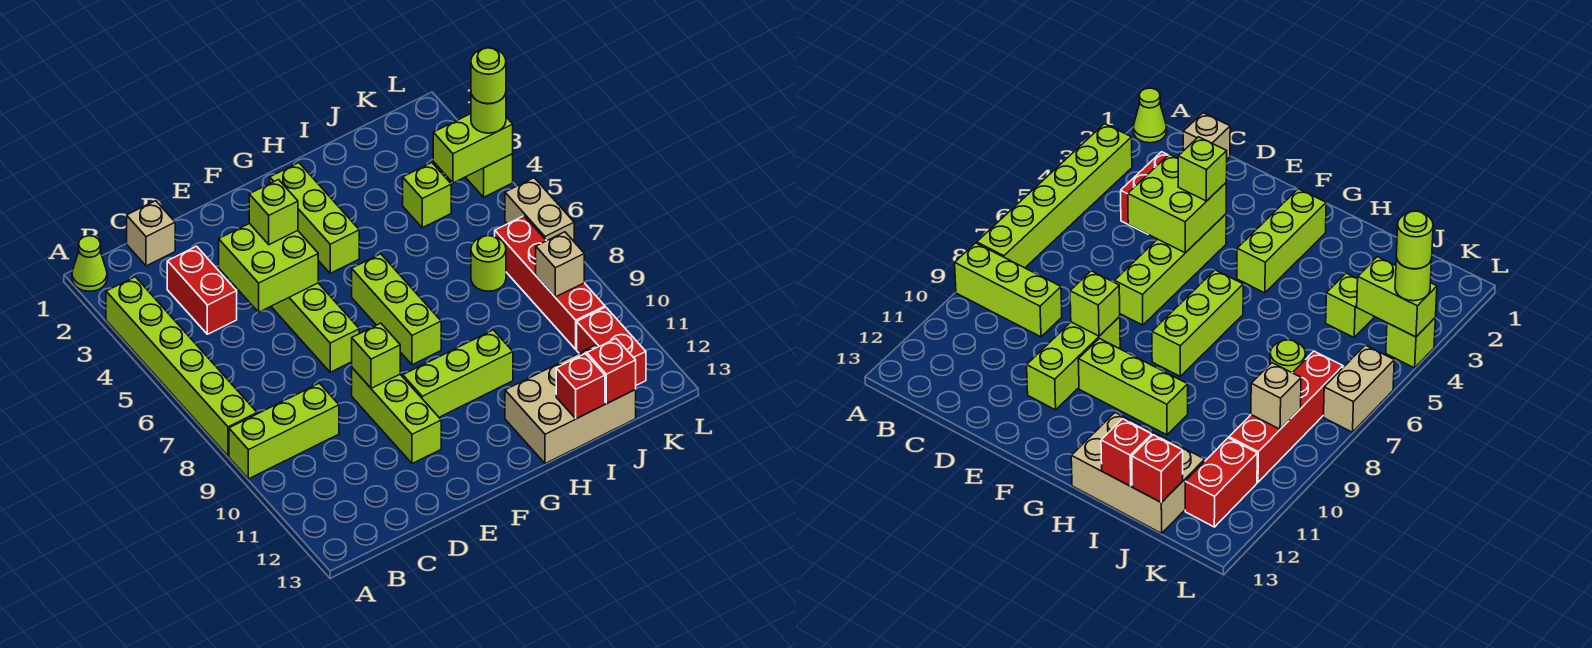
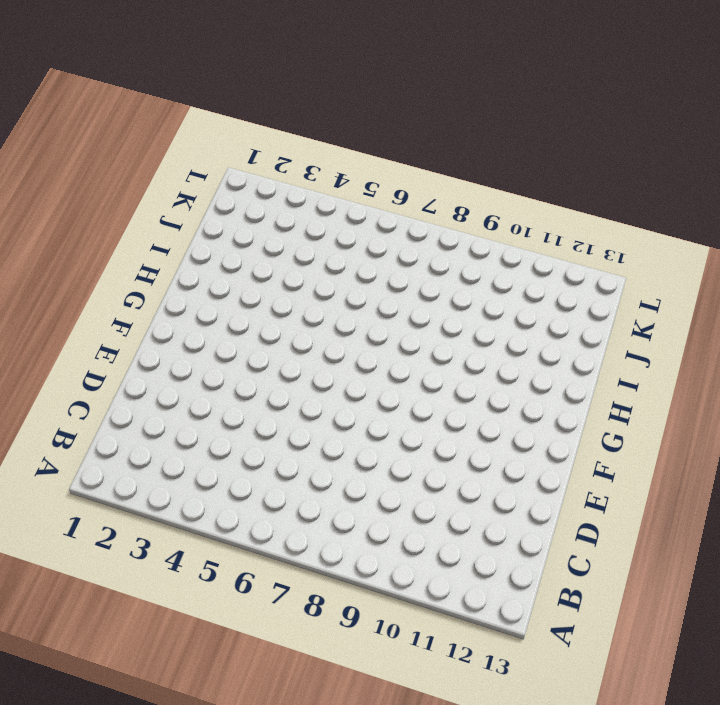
none -> lime cone A1 level 1
none -> lime brick A3:A8 level 1
none -> lime brick A9:C9 level 1

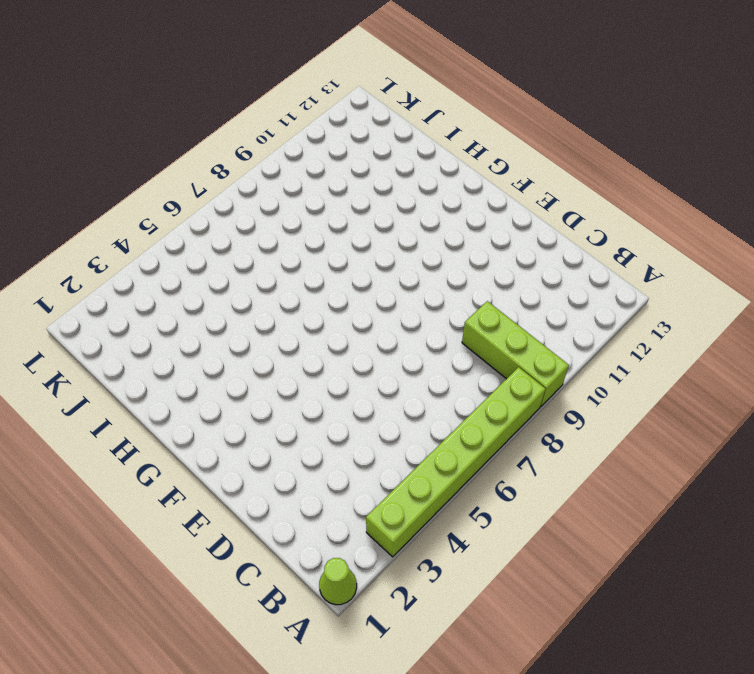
none -> tan brick C1 level 1
none -> red brick C3:C4 level 1
none -> lime brick E4:E7 level 1

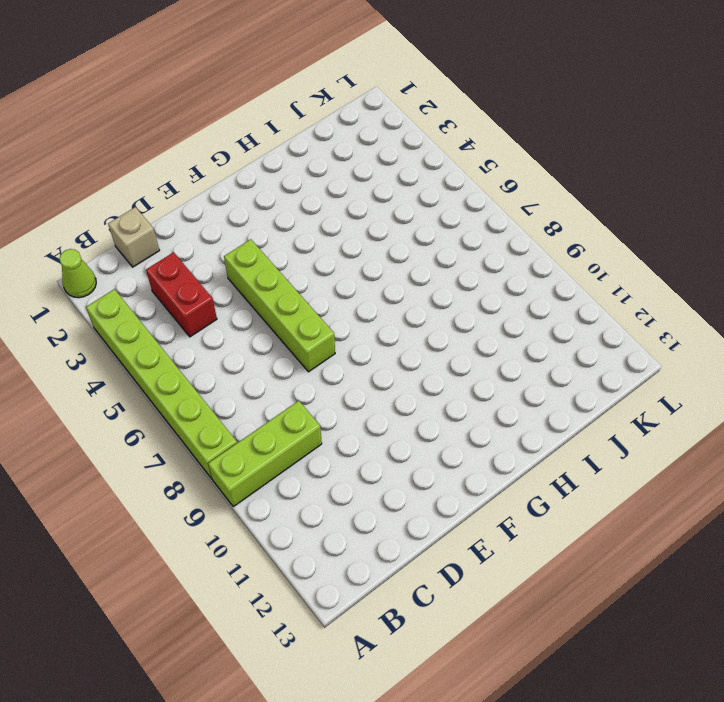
none -> lime brick E9:E11 level 1
none -> lime brick F10:H10 level 1
none -> lime brick G2:G4 level 1

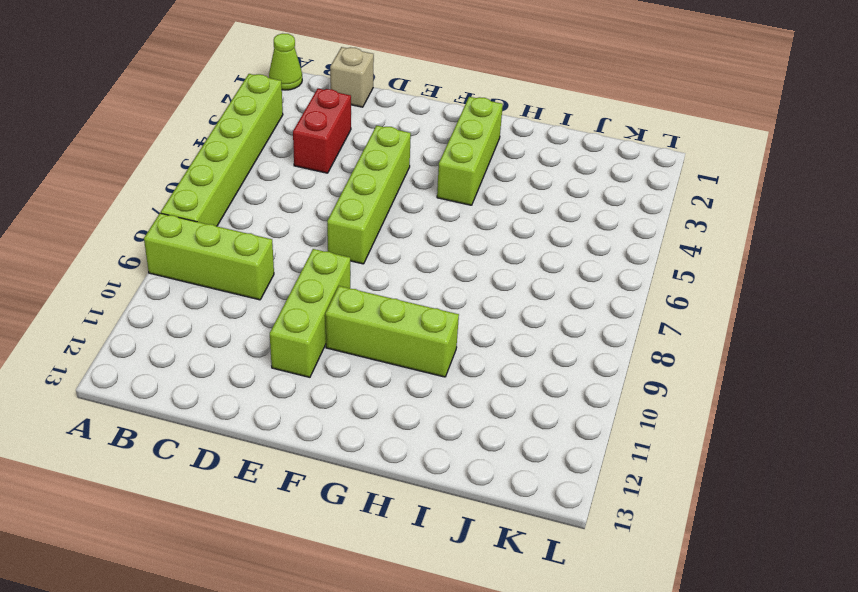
none -> lime brick G6:G8 level 1
none -> tan brick H12:J13 level 1
none -> lime brick J4 level 1

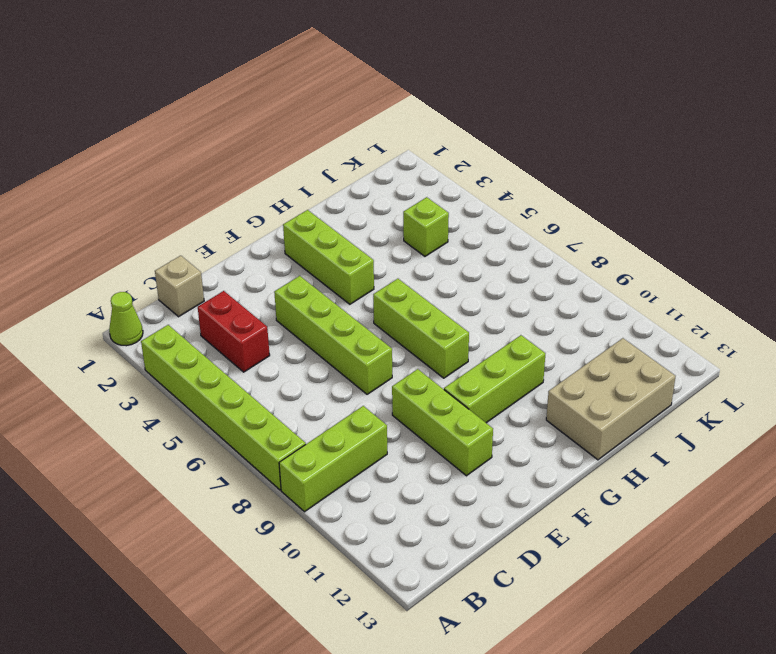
none -> lime round brick J7 level 1
none -> red brick K7:K10 level 1
none -> red brick K11:K12 level 1

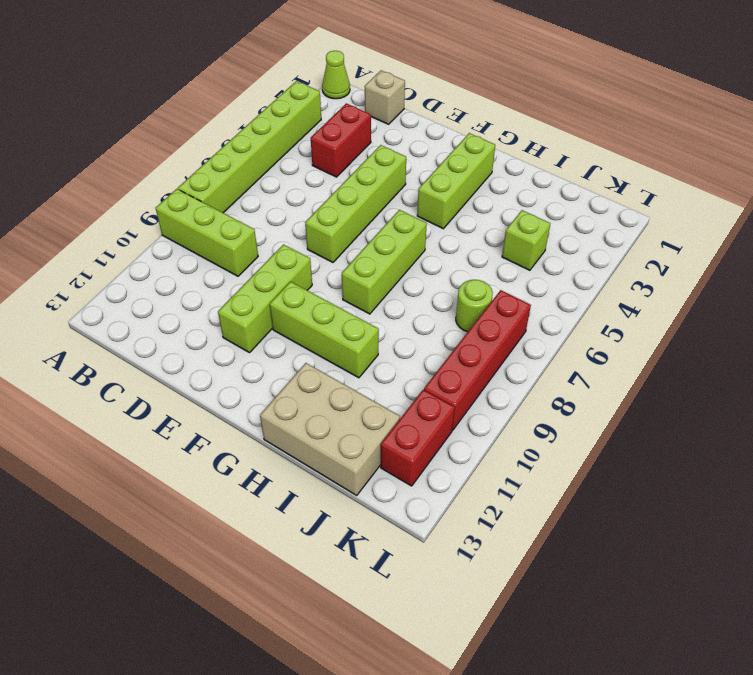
none -> lime brick L4 level 1
none -> tan brick L6:L7 level 1
none -> lime brick D4:E5 level 2

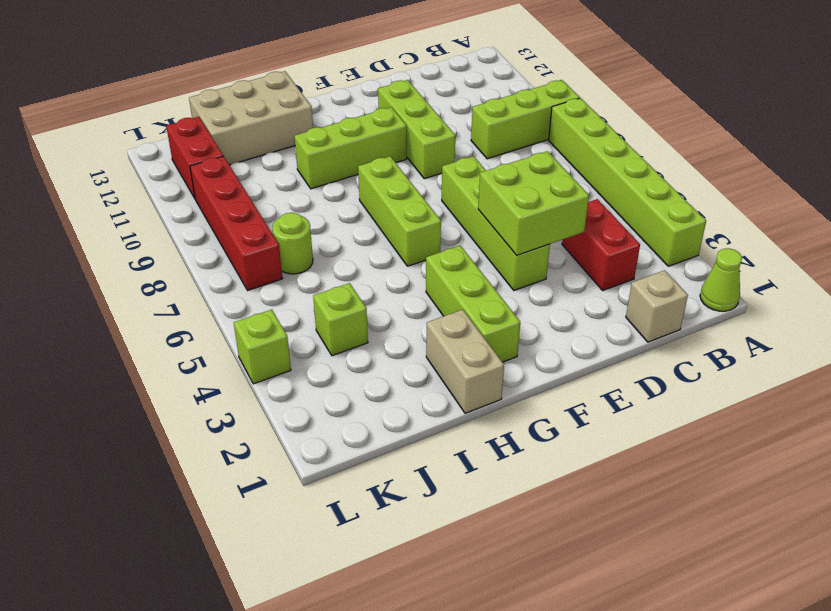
tan brick H1:H2 level 1 -> tan brick L6:L7 level 1
none -> lime brick E9 level 2
none -> red brick I13 level 2
none -> red brick J13 level 2

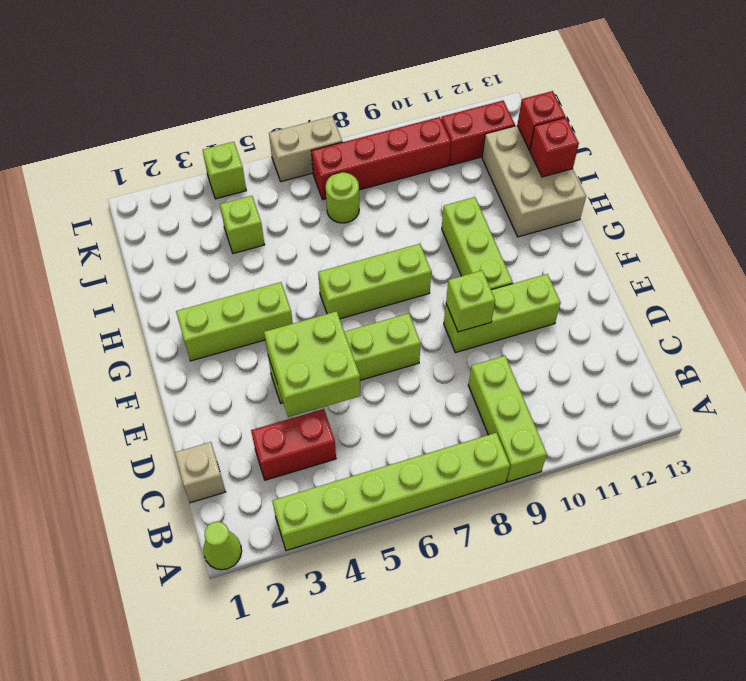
none -> lime brick K4:L4 level 2
none -> tan brick K9 level 2
none -> lime brick E4 level 3

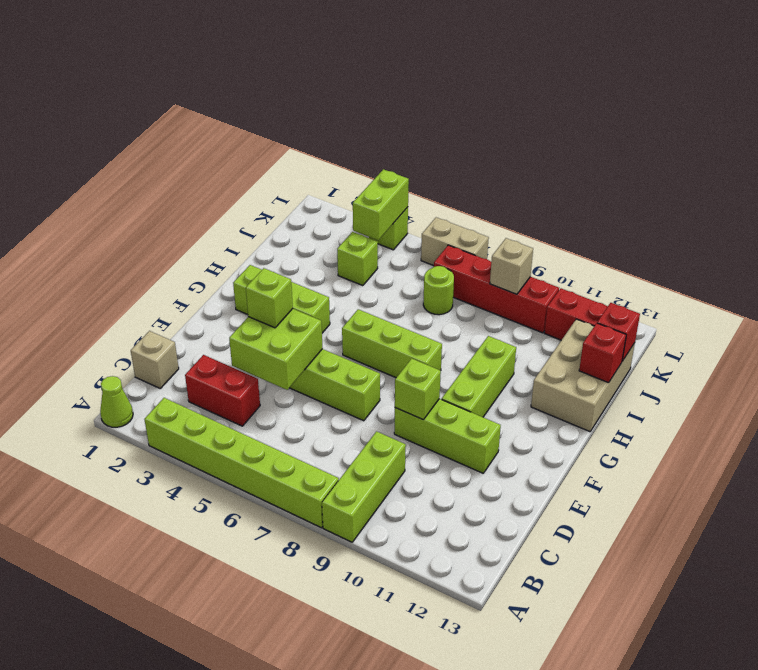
none -> lime round brick L4 level 3
none -> lime round brick L4 level 4

